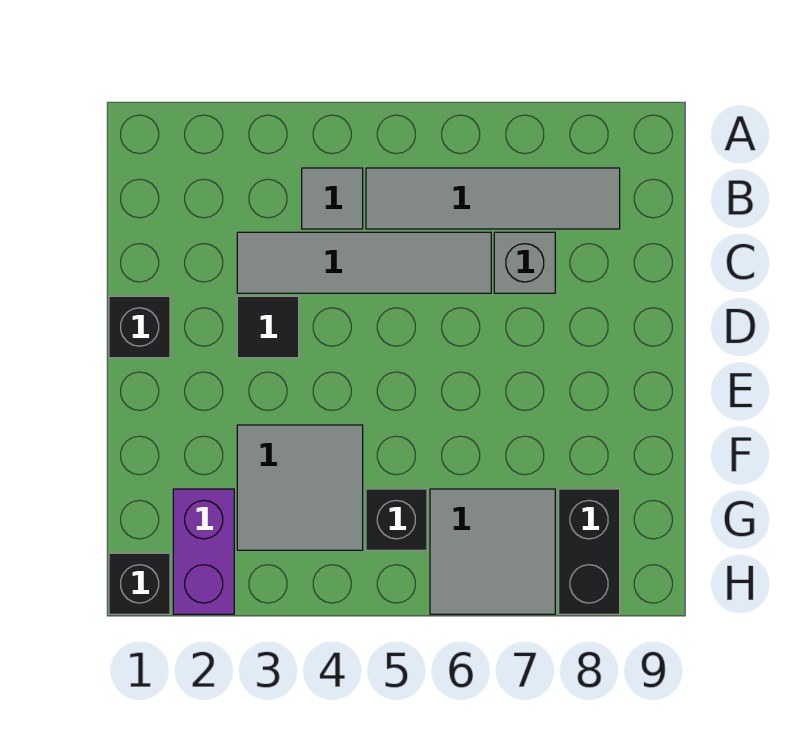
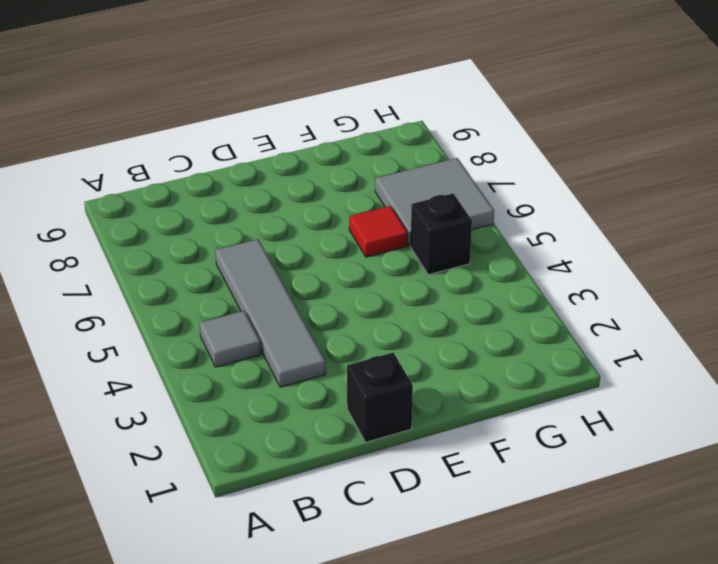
red tile F6 level 1 -> none
none -> grey tile B5:B8 level 1
none -> grey brick C7 level 1
none -> black tile D3 level 1

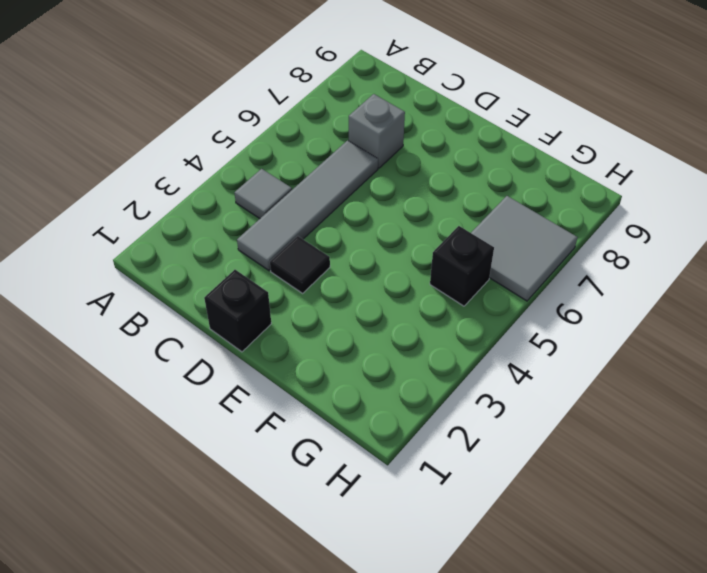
none -> grey tile B5:B8 level 1
none -> grey tile F3:G4 level 1
none -> purple brick G2:H2 level 1

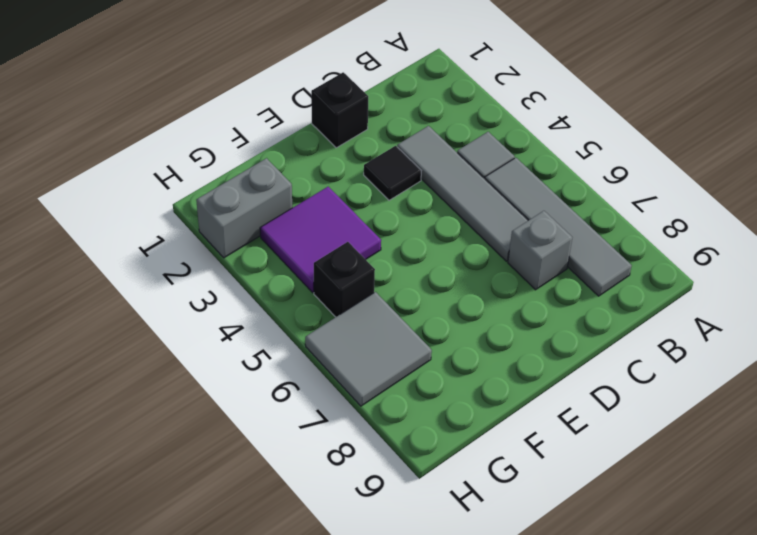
purple tile F3:G4 level 1 -> grey tile F3:G4 level 1
grey brick G2:H2 level 1 -> purple brick G2:H2 level 1
none -> black brick G8:H8 level 1
none -> black brick H1 level 1

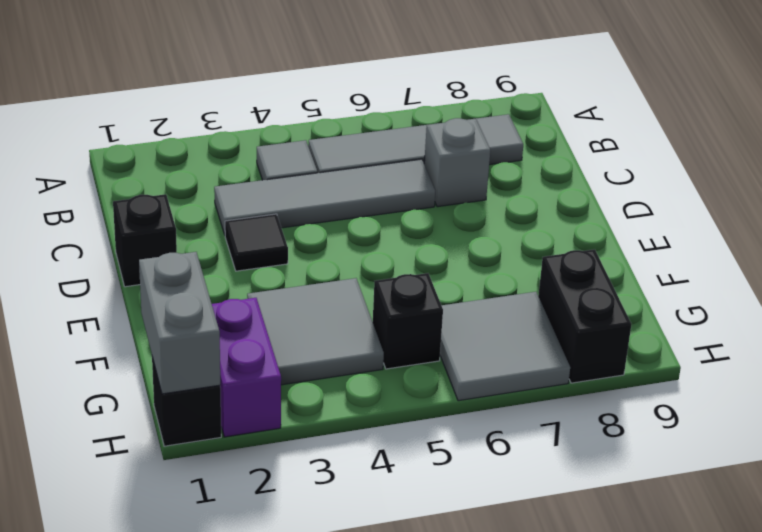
grey brick G1:H1 level 2 -> none

